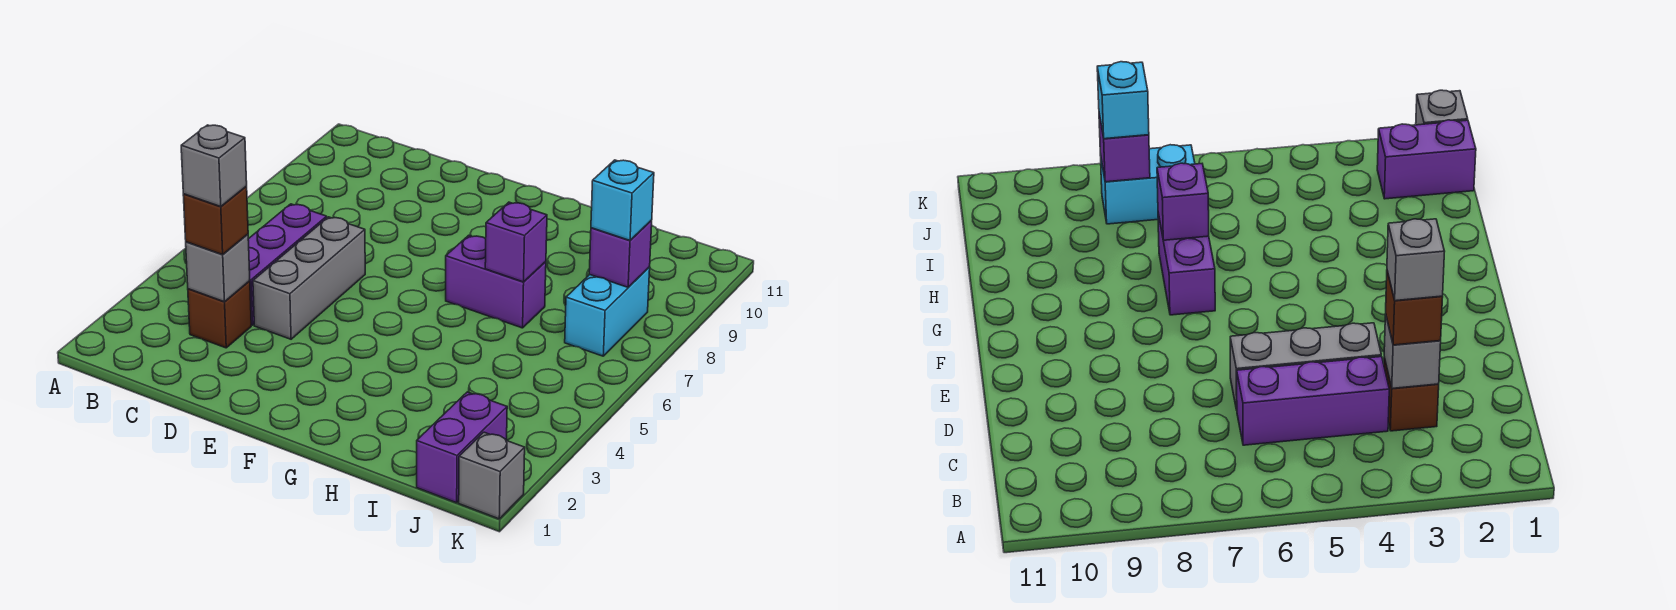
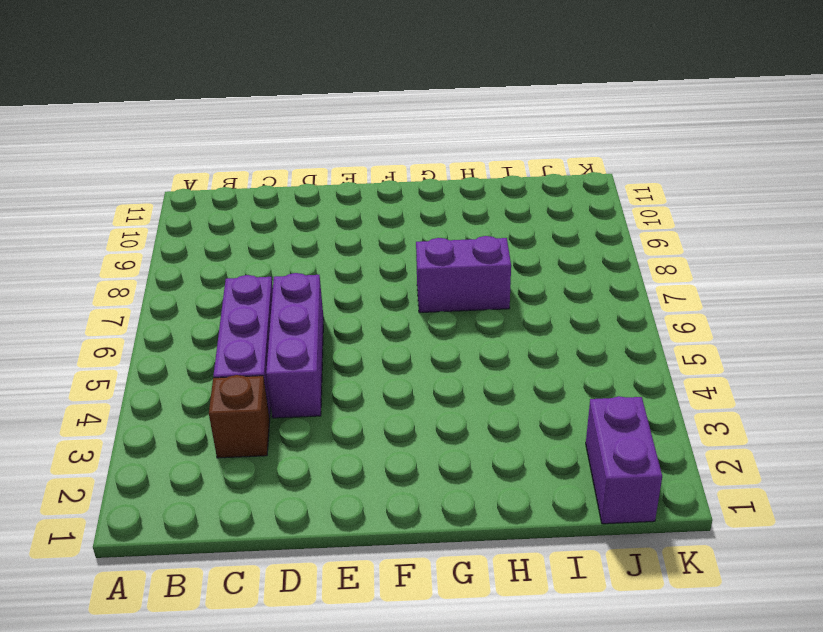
purple brick D4:D6 level 1 -> grey brick D4:D6 level 1
none -> cyan brick J7:J8 level 1
none -> grey brick K1 level 1
none -> grey brick C3 level 2

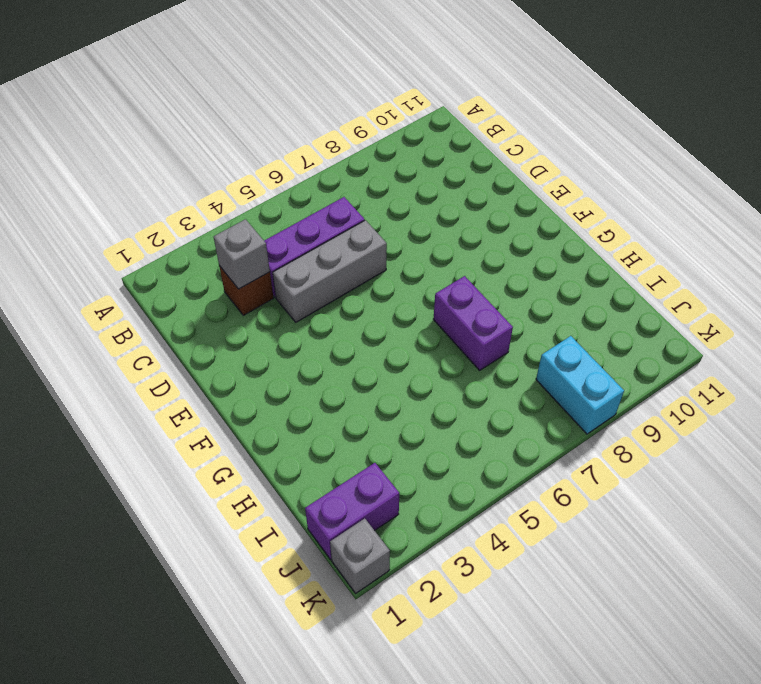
cyan brick J8:K8 level 1 -> cyan brick J7:J8 level 1
none -> purple brick H7 level 2
none -> purple brick J8 level 2
none -> brown brick C3 level 3

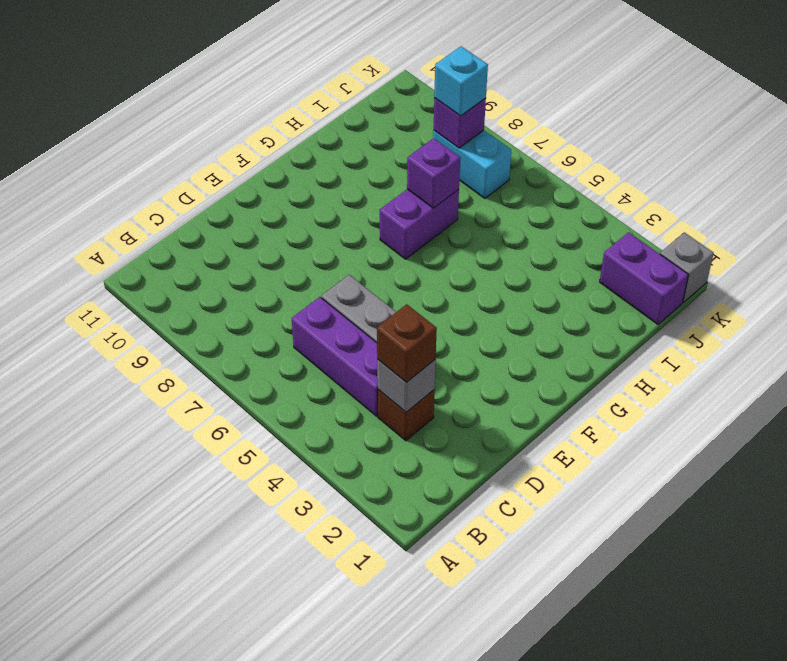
none -> grey brick C3 level 4

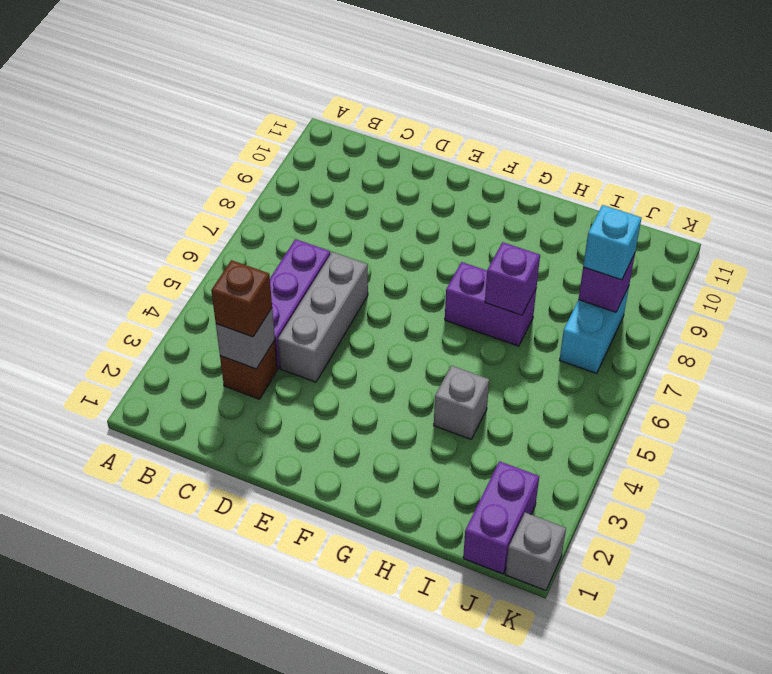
grey brick H4 level 1 -> grey brick C3 level 4

